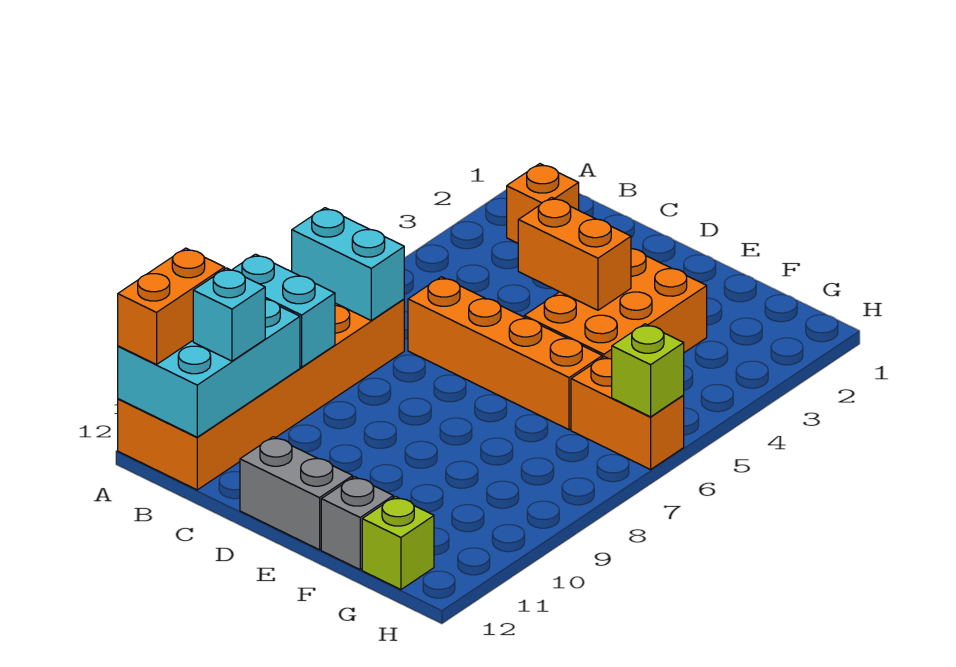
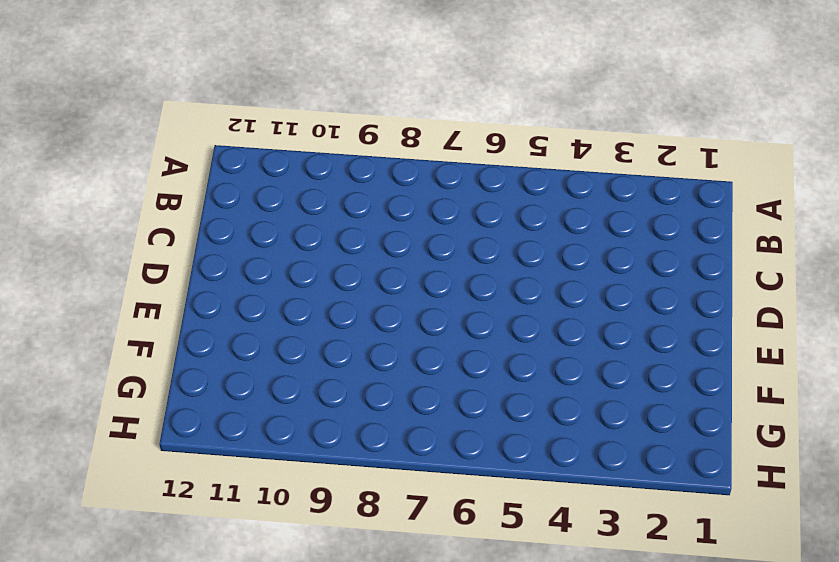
none -> orange brick A7:B12 level 1
none -> orange brick B2 level 1
none -> orange brick C6:F6 level 1

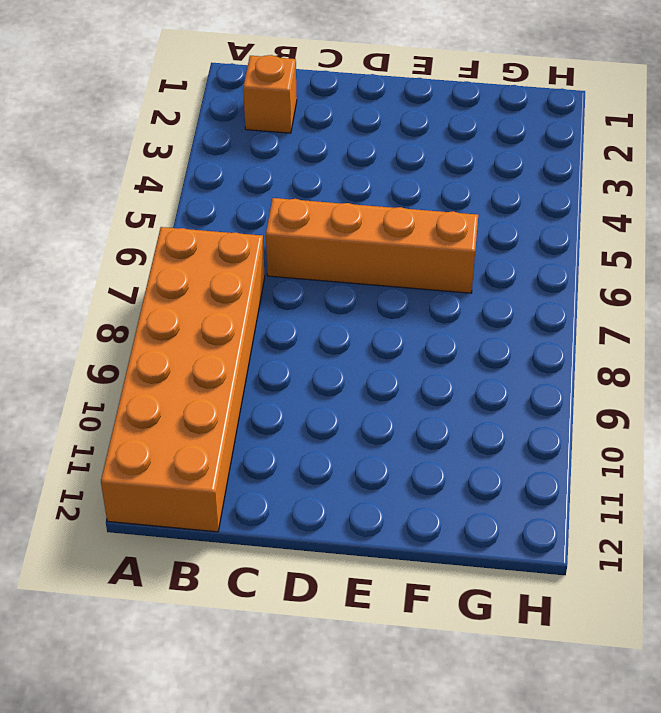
none -> grey brick D12:E12 level 1
none -> orange brick E3:F5 level 1
none -> grey brick F12 level 1

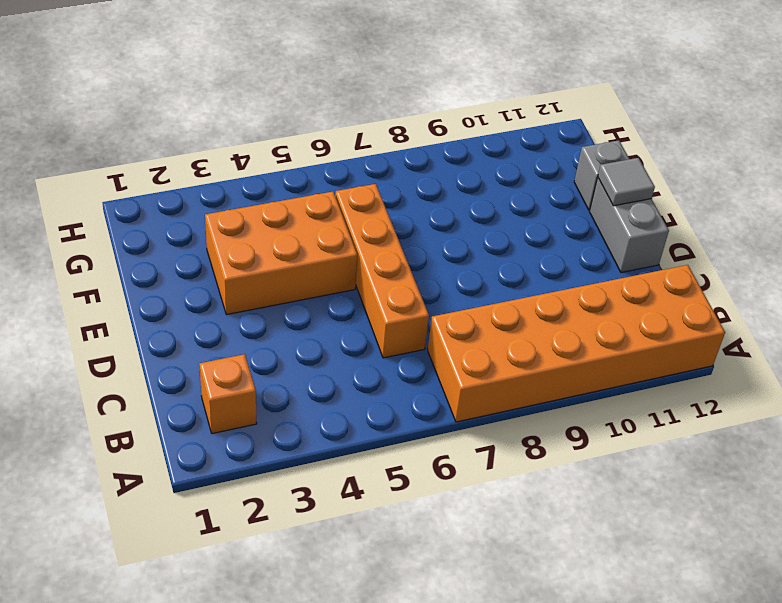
grey tile E12 level 2 -> none
none -> orange brick G6:H6 level 1
none -> lime brick G12 level 1
none -> cyan brick A7:B7 level 2

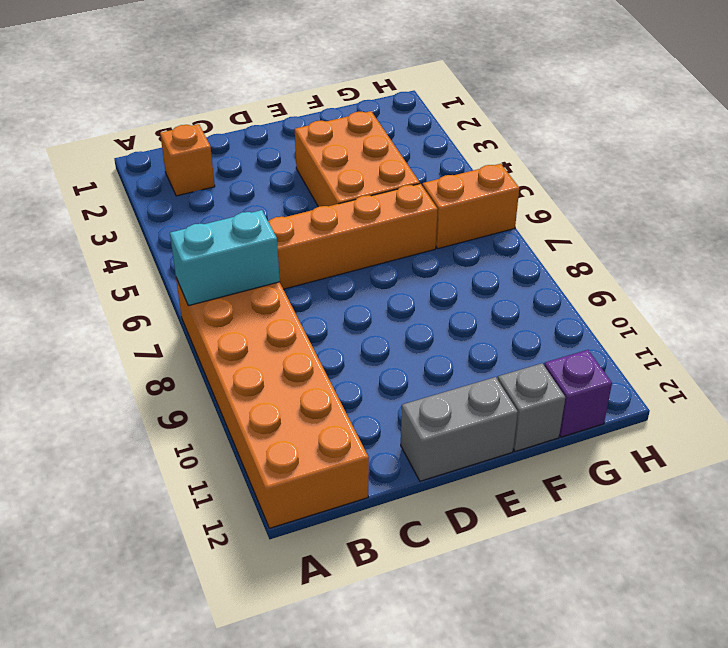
purple brick G12 level 1 -> lime brick G12 level 1
none -> cyan brick A9:B9 level 2
none -> cyan brick A10:B12 level 2
none -> orange brick D4:E4 level 2

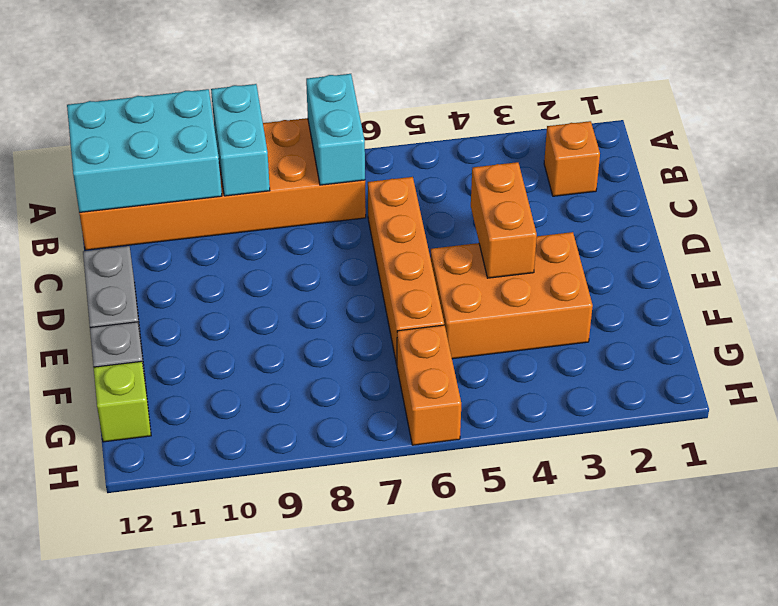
none -> lime brick H6 level 2
none -> orange brick A11:A12 level 3
none -> cyan brick B11 level 3

